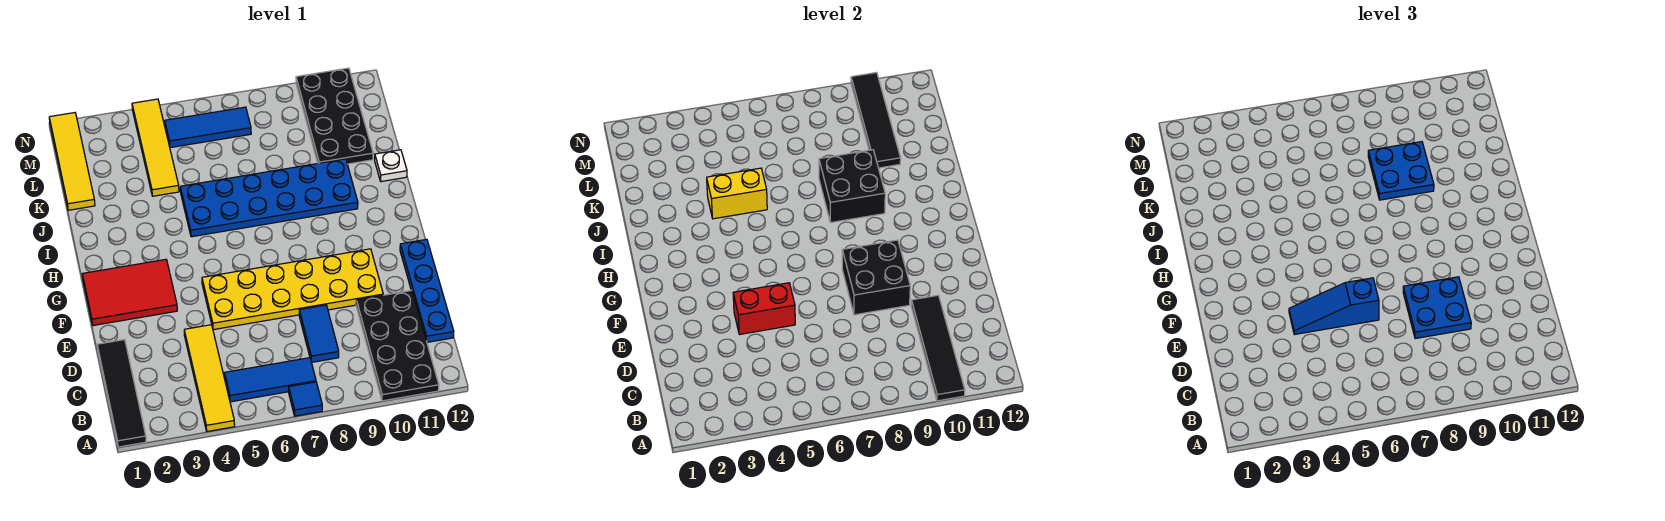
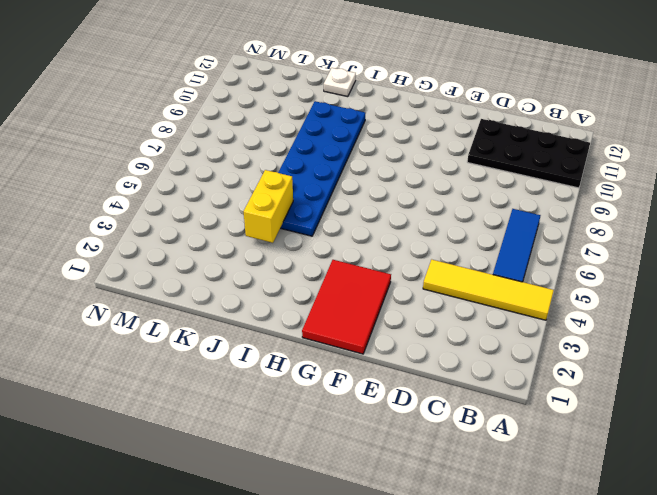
none -> black tile A1:D1 level 1
none -> blue tile A7 level 1
none -> blue tile C8:D8 level 1

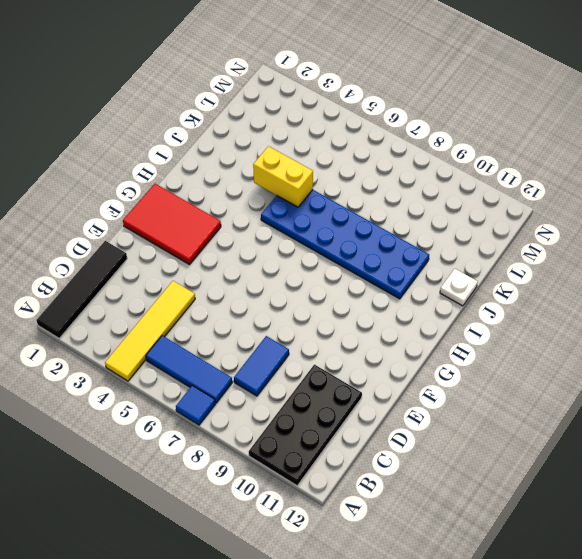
none -> blue plate C12:F12 level 1
none -> yellow plate E5:F10 level 1
none -> yellow tile K1:N1 level 1

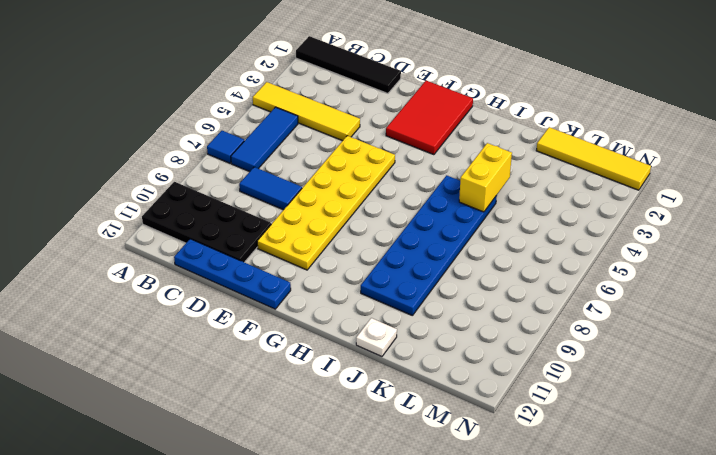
none -> yellow tile K4:N4 level 1
none -> black plate K10:N11 level 1
none -> blue tile M5:M7 level 1

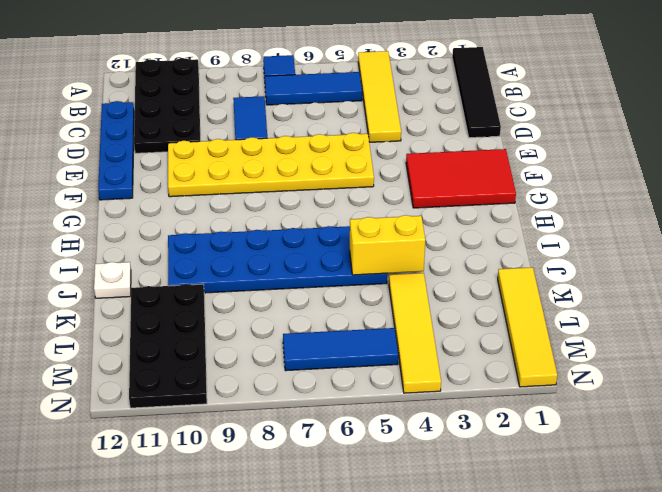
none -> black tile A10:D10 level 2
none -> red brick E4:E5 level 2
none -> black brick E8:F9 level 2

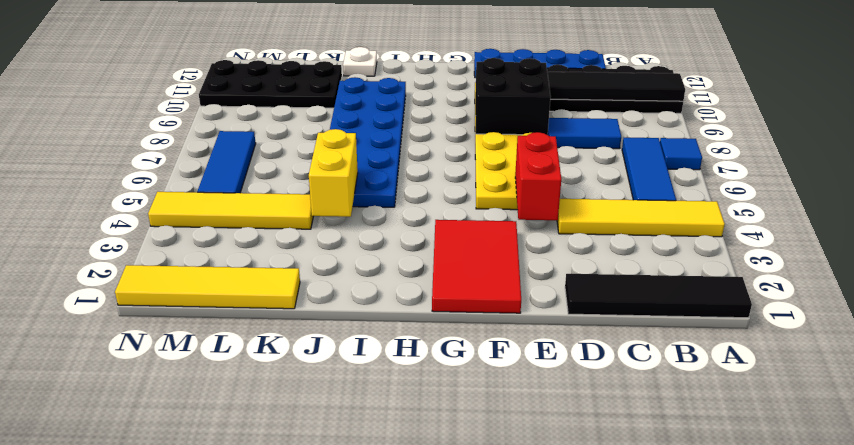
none -> black brick I8:J9 level 2
none -> black tile K10:N10 level 2
none -> blue plate D8:E9 level 3

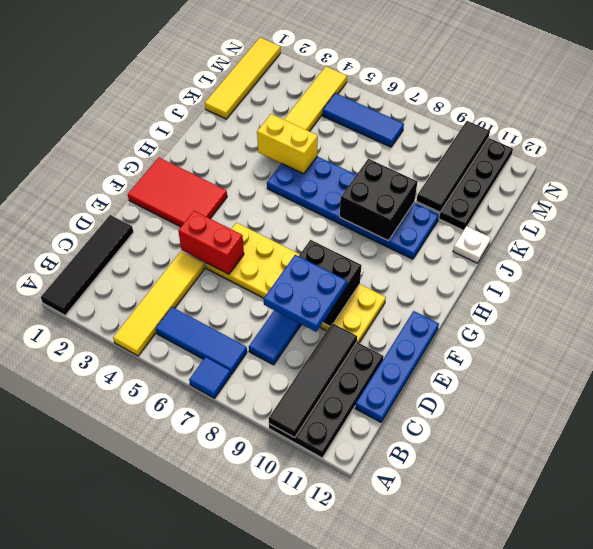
none -> blue slope E4:E6 level 3 top 6
none -> blue plate J8:K9 level 3

